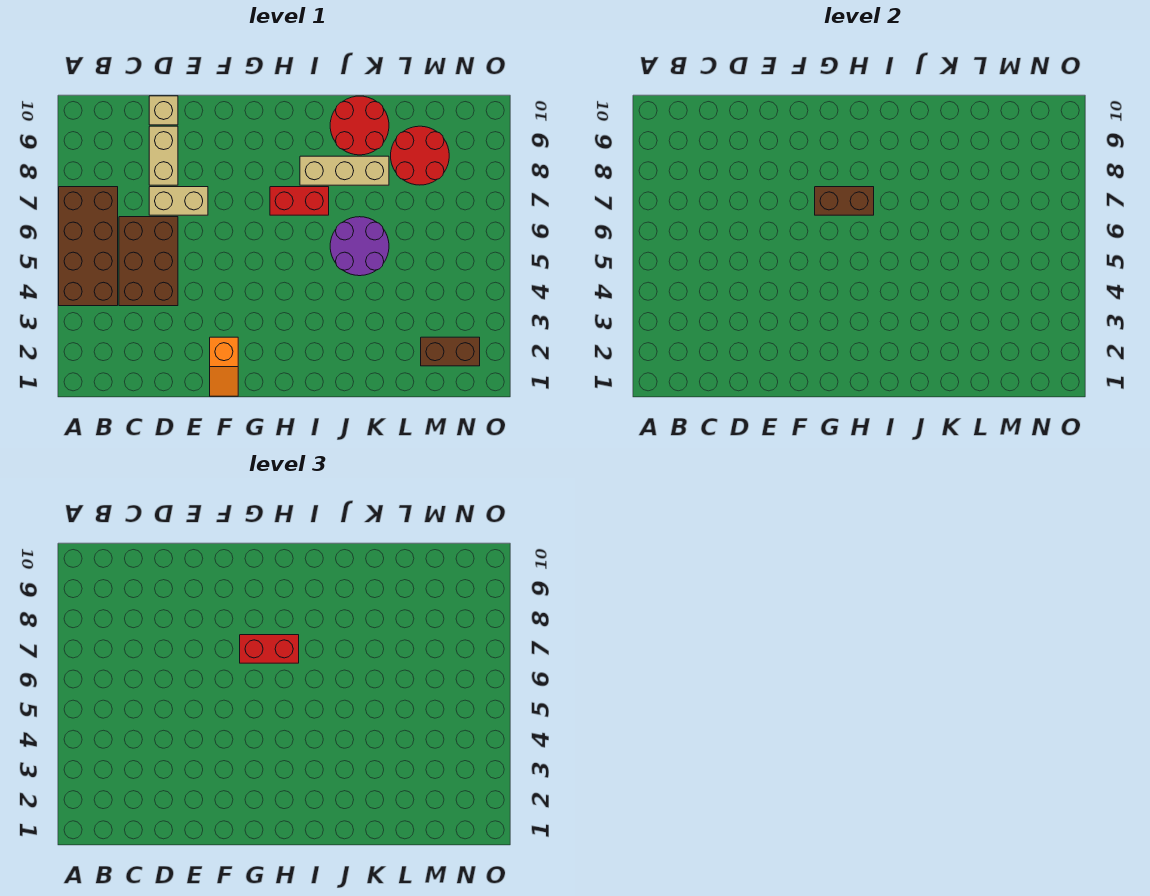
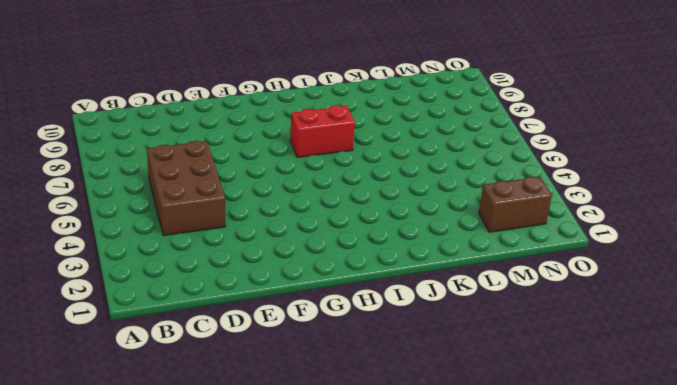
none -> brown brick A4:B7 level 1
none -> tan brick D7:E7 level 1
none -> tan brick D8:D9 level 1

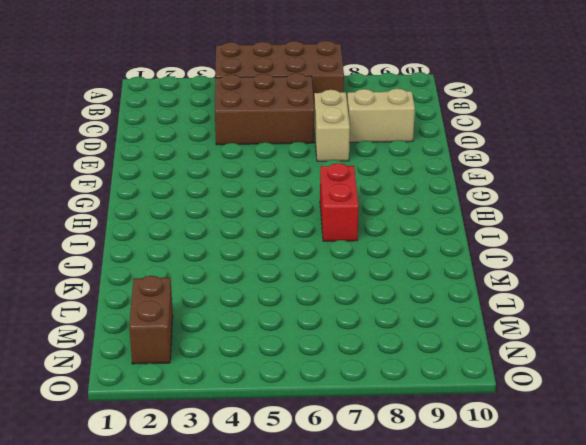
none -> tan brick D10 level 1
none -> orange slope F1:F2 level 1 top 2
none -> tan brick I8:K8 level 1

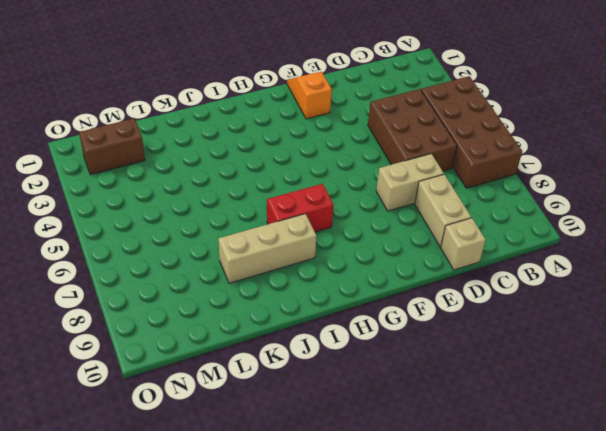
none -> purple round brick J5:K6 level 1
none -> red round brick J9:K10 level 1
none -> red round brick L8:M9 level 1

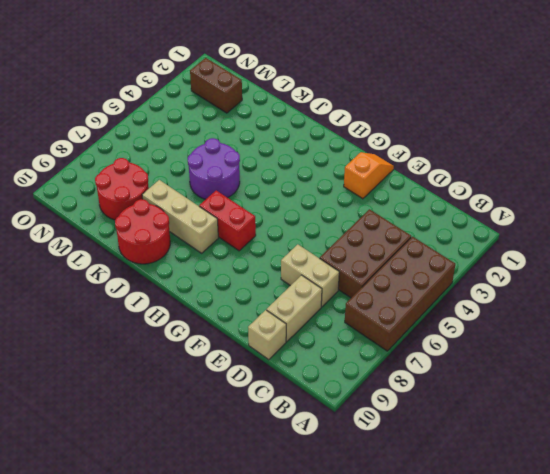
none -> brown brick G7:H7 level 2
none -> red brick G7:H7 level 3

